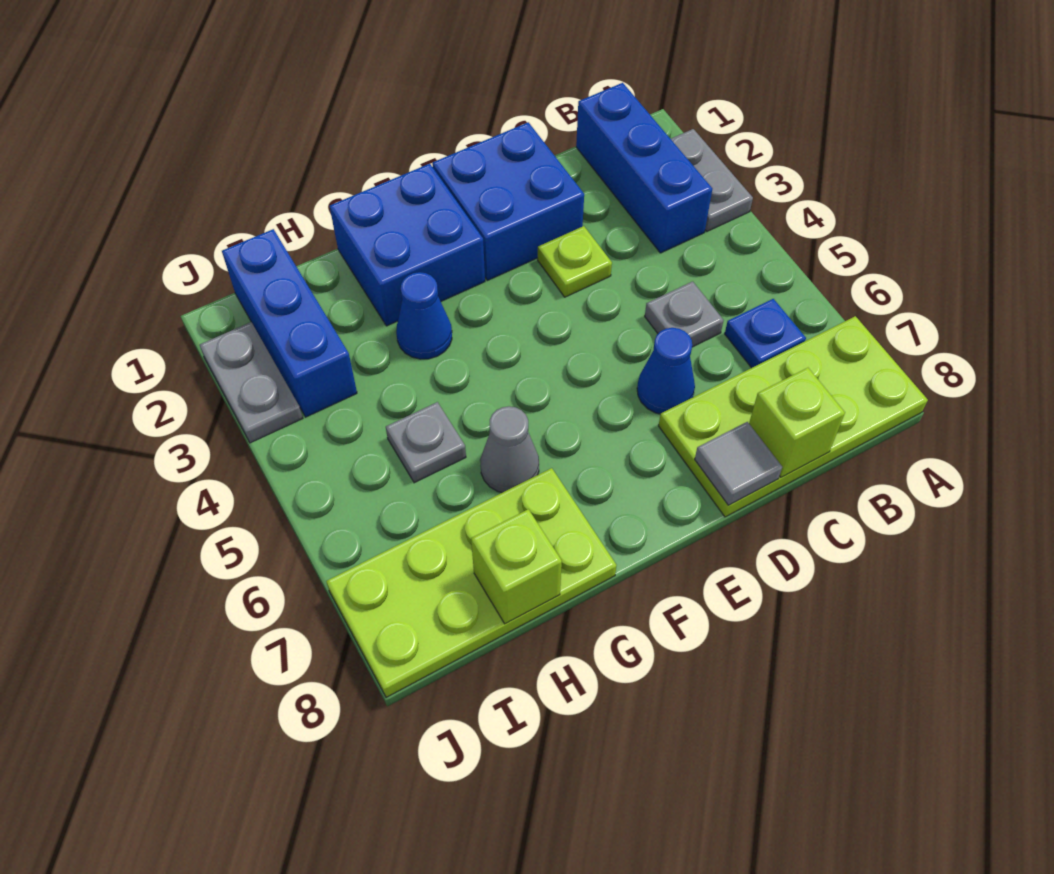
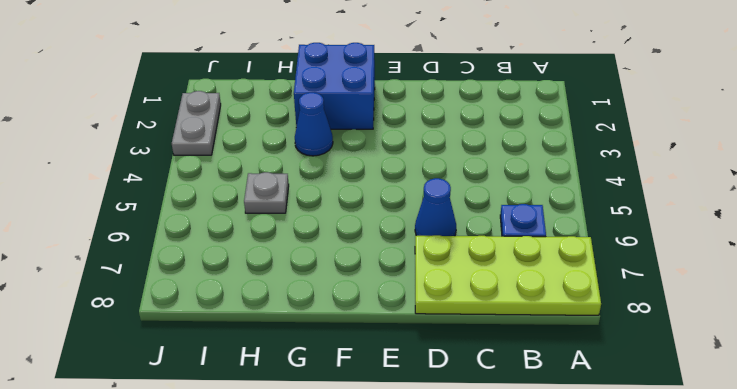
none -> grey plate A2:A3 level 1
none -> blue brick B1:B3 level 1
none -> grey plate C5 level 1

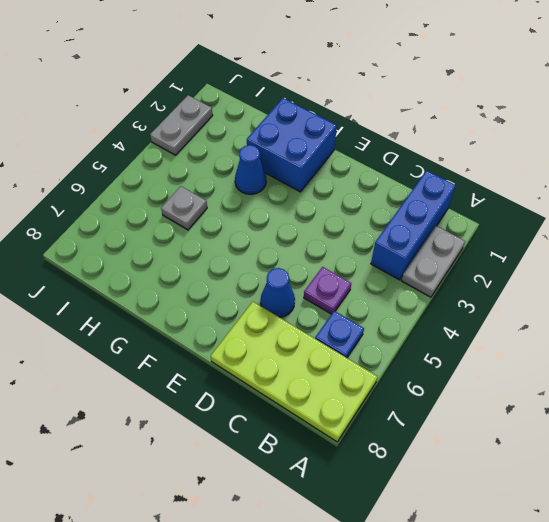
purple plate C5 level 1 -> grey plate C5 level 1
none -> blue brick D1:E2 level 1
none -> lime plate D3 level 1
none -> grey cone G6 level 1

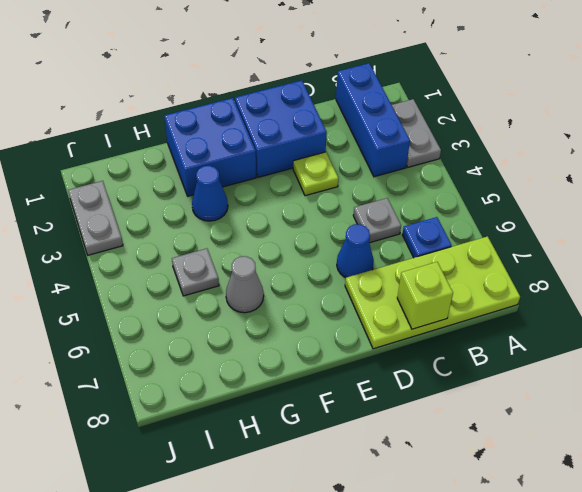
none -> lime plate G7:J8 level 1
none -> blue brick I1:I3 level 1
none -> grey tile D8 level 2

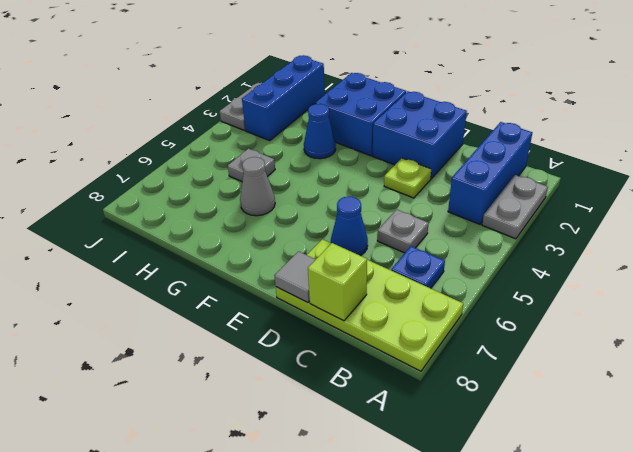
none -> lime plate G7:J8 level 1
none -> lime brick H8 level 2

